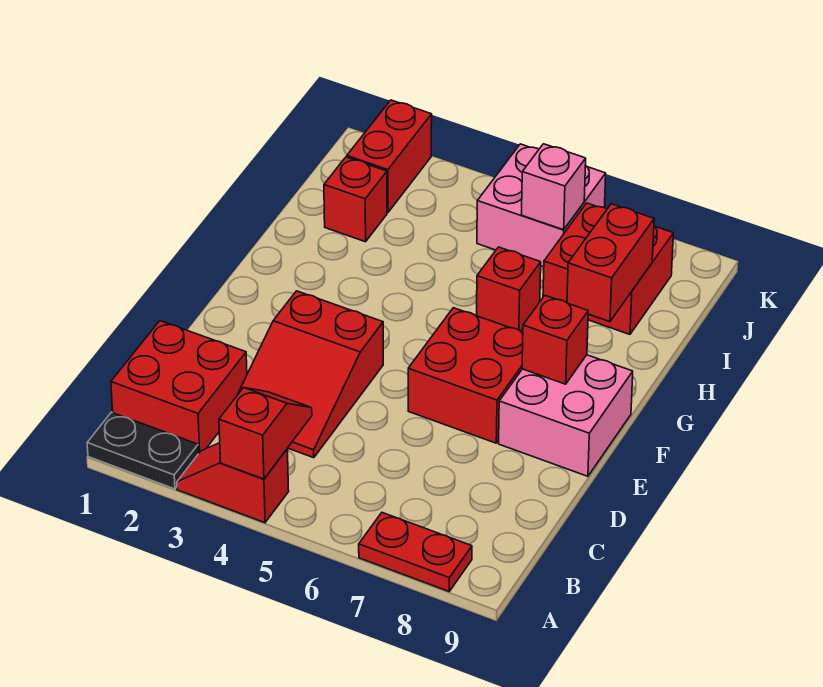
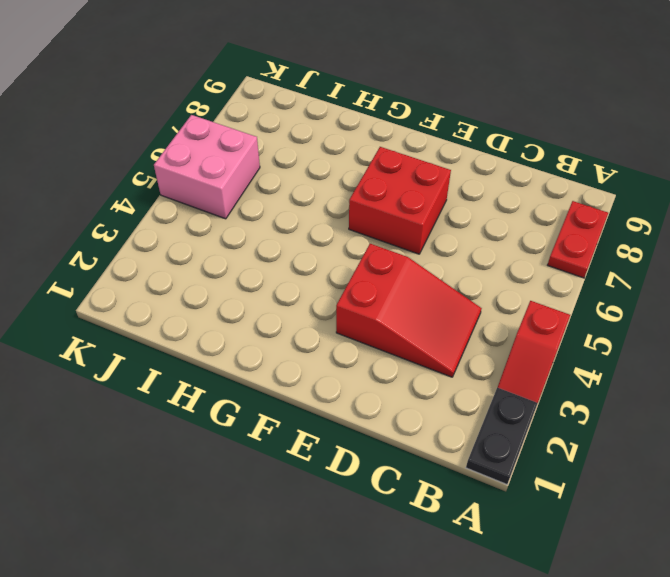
none -> red brick B1:C2 level 1
none -> pink brick E8:F9 level 1
none -> red brick H6 level 1

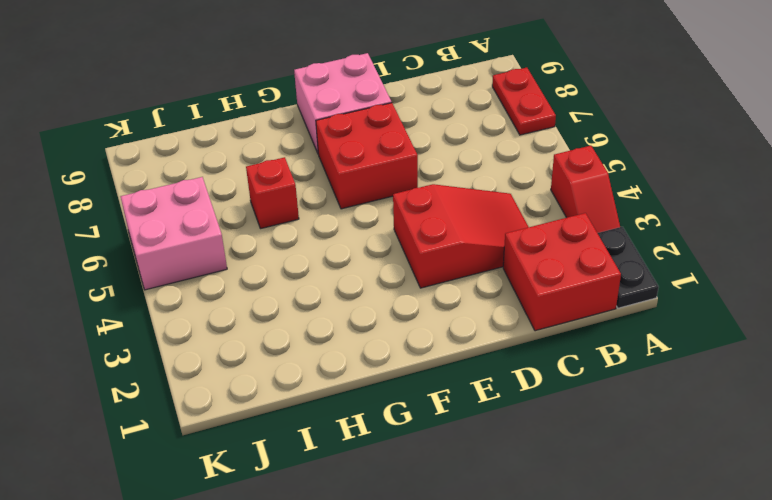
none -> red brick I2 level 1
none -> red brick I7:J8 level 1
none -> red brick J2:K2 level 1

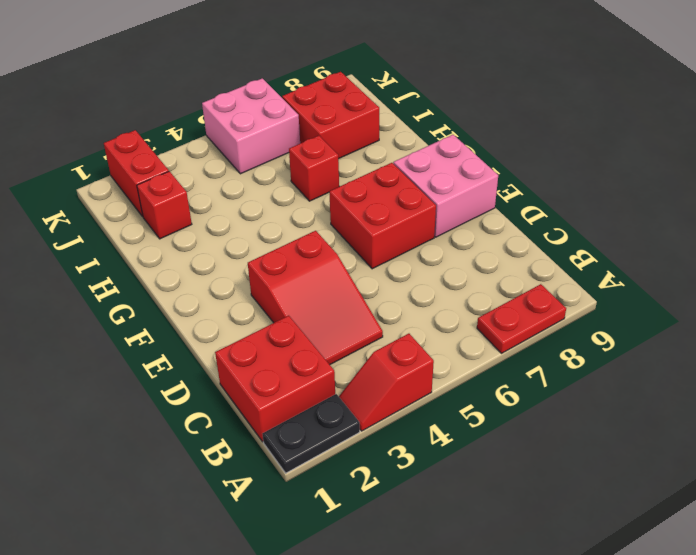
none -> red slope A4:B4 level 2 top A
none -> red brick F8 level 2
none -> red brick H8:I8 level 2

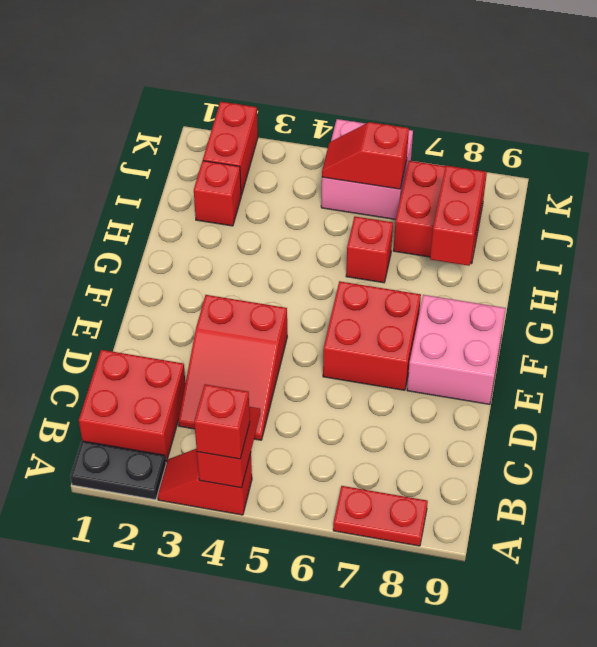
red brick A4 level 3 -> red brick F8 level 2
red slope J5:J6 level 2 top 6 -> pink brick J6 level 2

